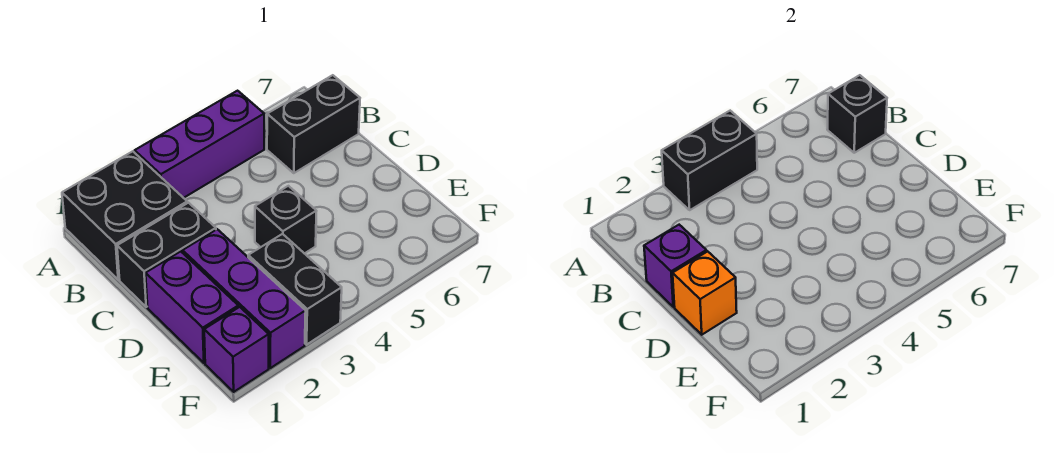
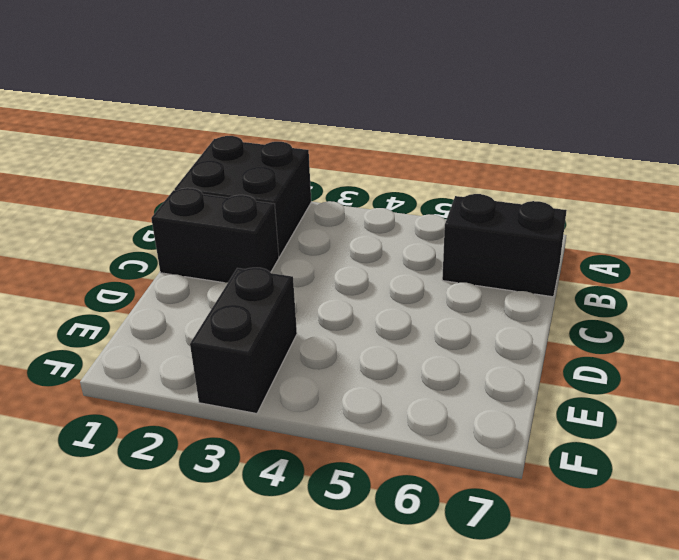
none -> purple brick A3:A5 level 1
none -> purple brick D1:E1 level 1
none -> purple brick D2:F2 level 1

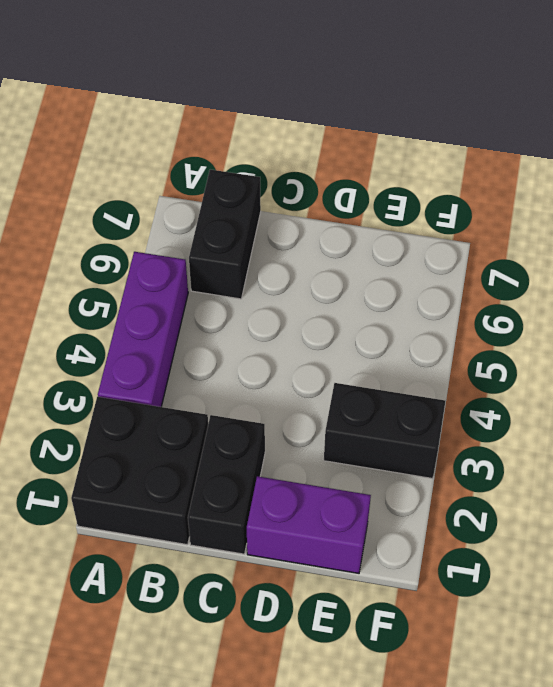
none -> purple brick D2:F2 level 1
none -> black brick D4 level 1
none -> purple brick F1 level 1

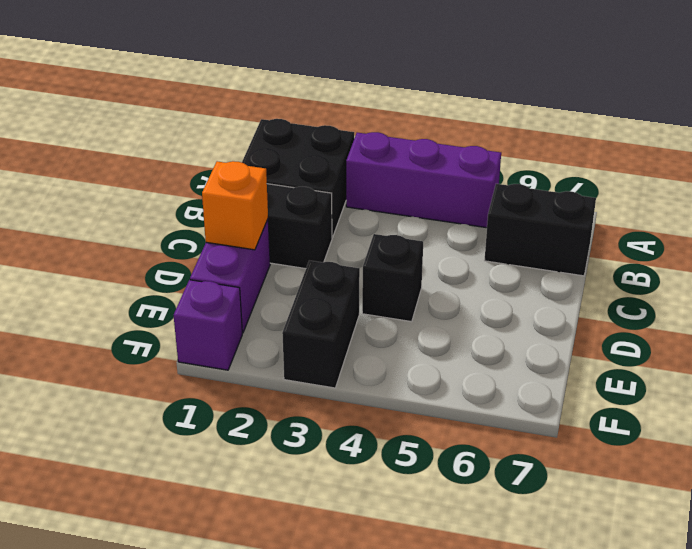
none -> purple brick D2:F2 level 1
none -> black brick A3:A4 level 2
none -> black brick B7 level 2

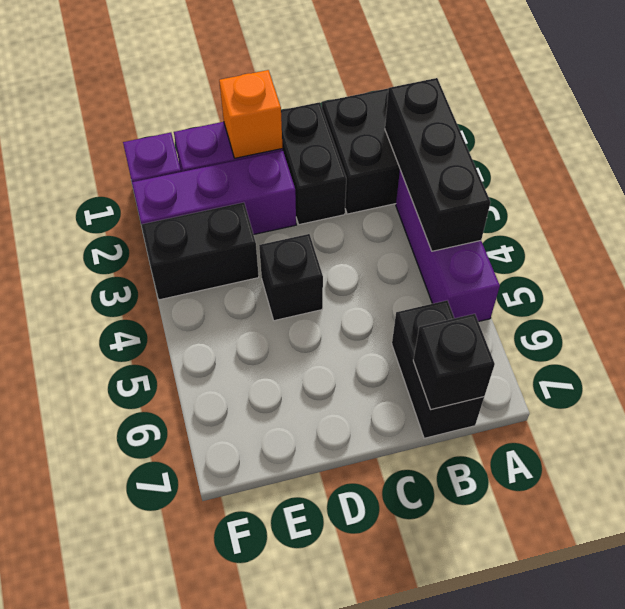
black brick A2:A4 level 2 -> black brick A3:A4 level 2
none -> purple brick C1 level 2

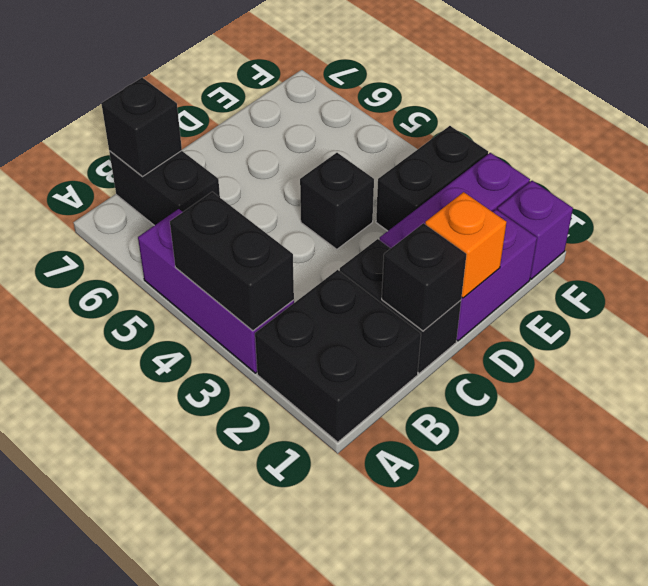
black brick C1 level 2 -> purple brick C1 level 2

